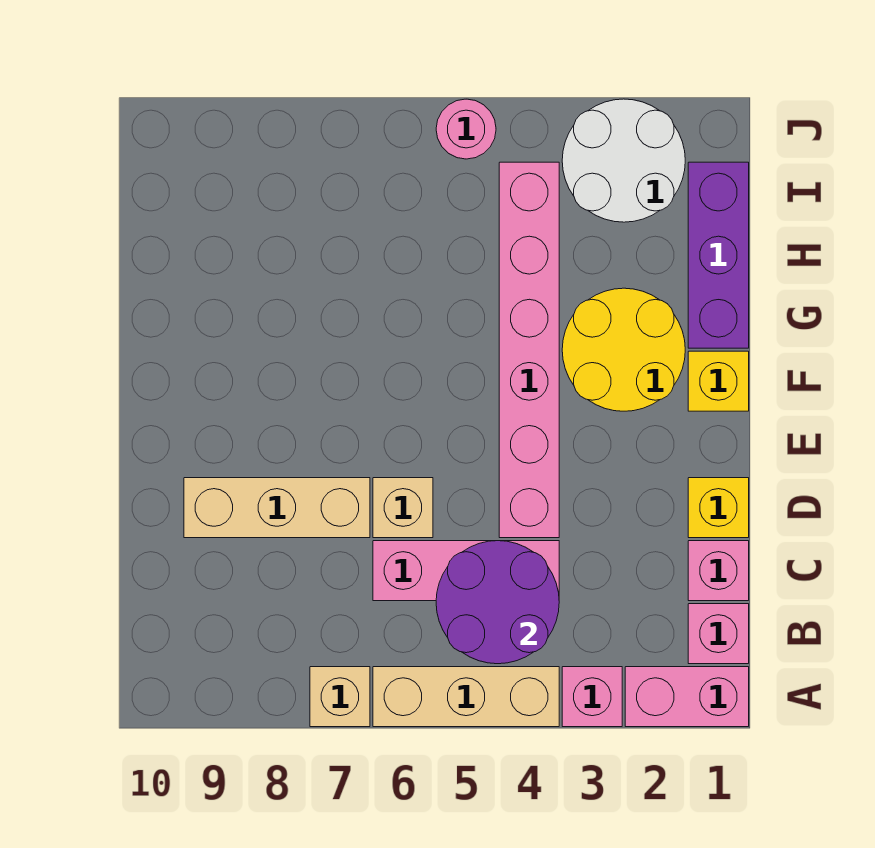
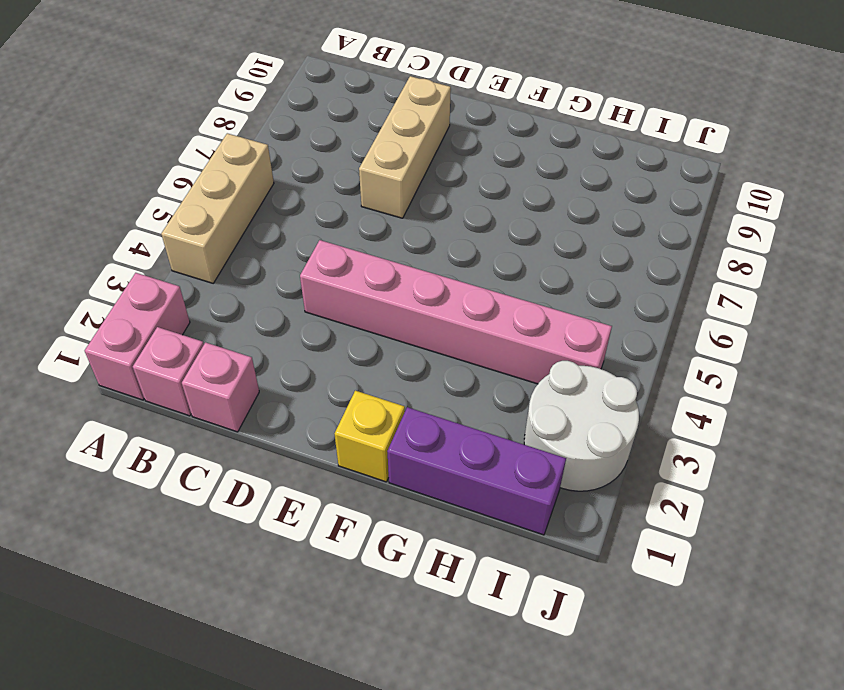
none -> pink brick A3 level 1
none -> tan brick A7 level 1
none -> pink brick C4:C6 level 1

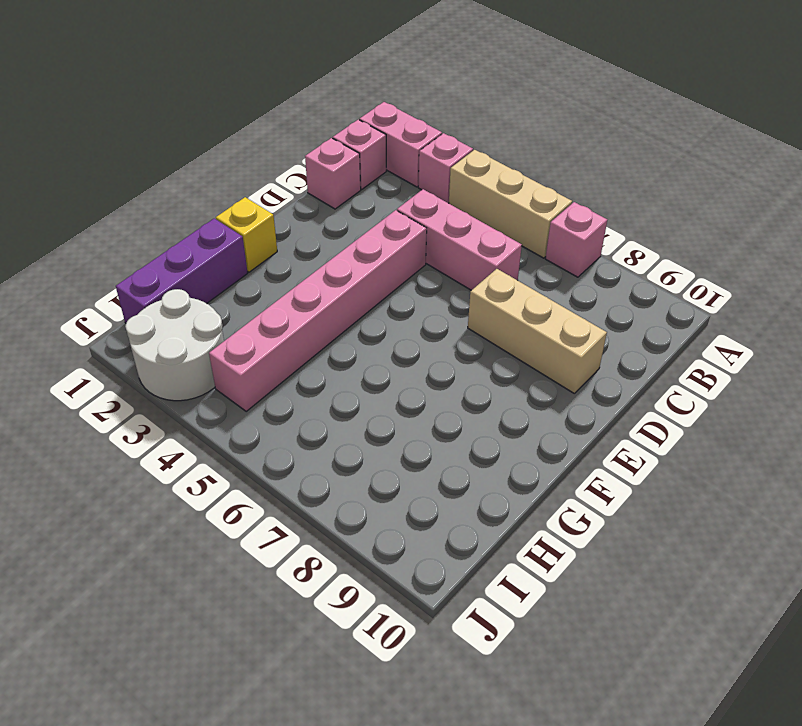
pink brick A7 level 1 -> tan brick A7 level 1
none -> yellow brick D1 level 1
none -> tan brick D6 level 1
none -> yellow round brick F2:G3 level 1

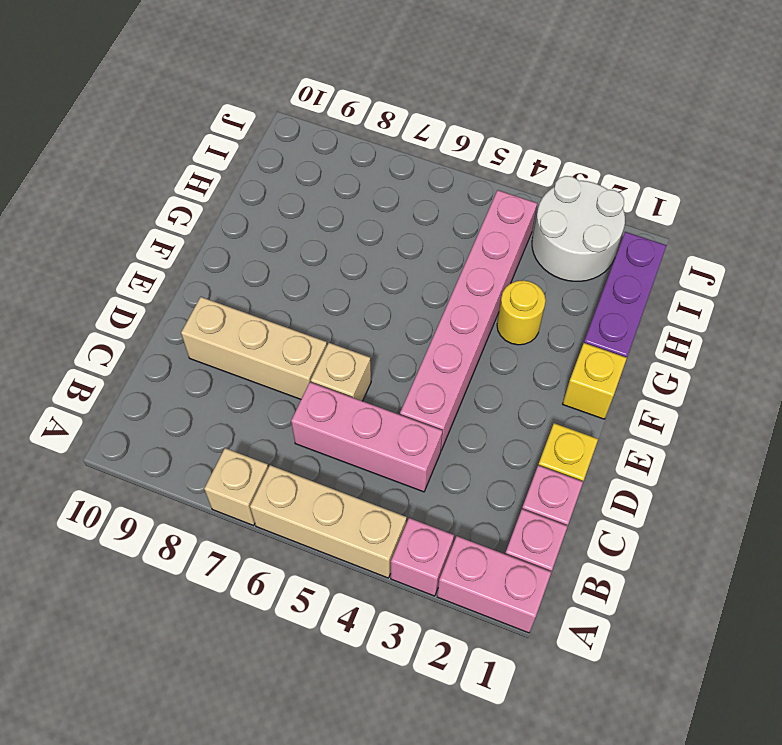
yellow round brick G3 level 1 -> yellow round brick F2:G3 level 1
none -> pink round brick J5 level 1
none -> purple round brick B4:C5 level 2

